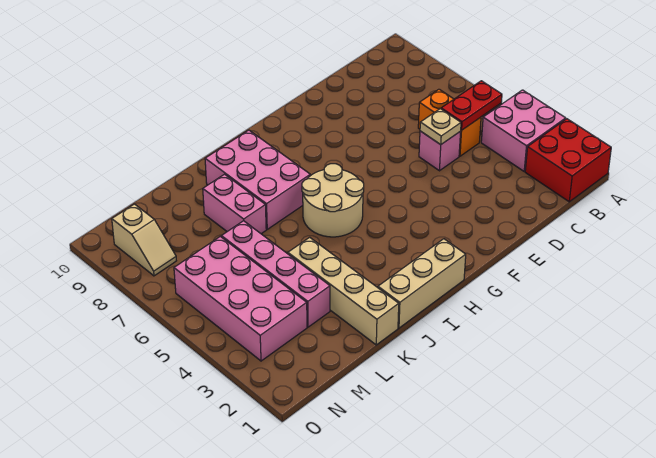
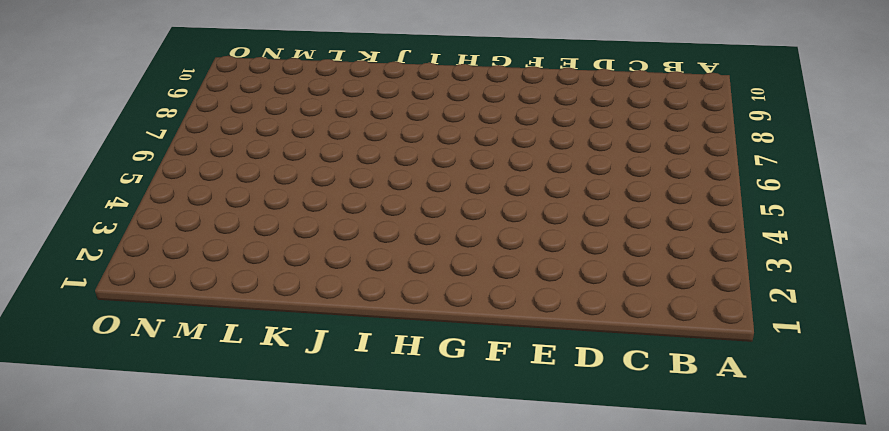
none -> red brick A1:B2 level 1
none -> pink brick A3:B4 level 1
none -> orange brick C5:C6 level 1

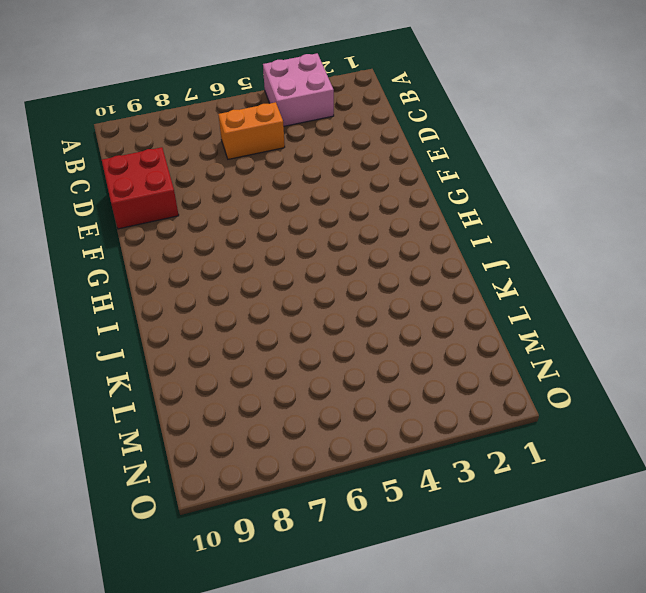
red brick D9:E10 level 1 -> red brick A1:B2 level 1
none -> pink brick D5 level 1
none -> tan brick H1:J1 level 1
none -> tan round brick H5:I6 level 1

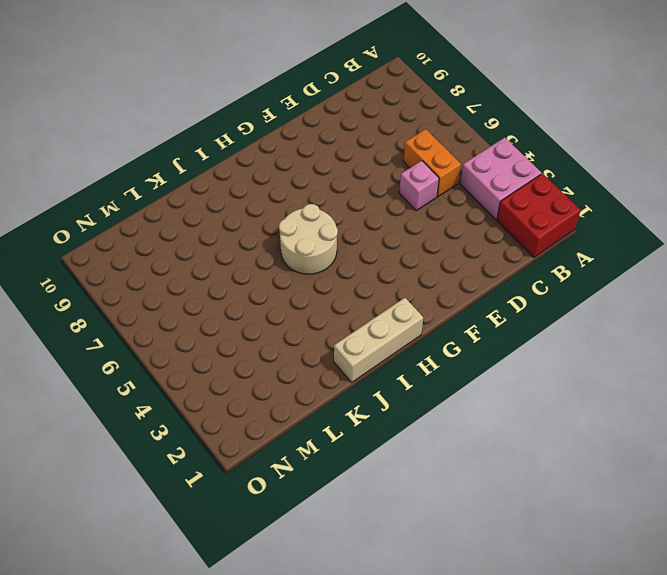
none -> pink brick I7:J9 level 1
none -> tan brick K1:K4 level 1
none -> pink brick K7:K8 level 1

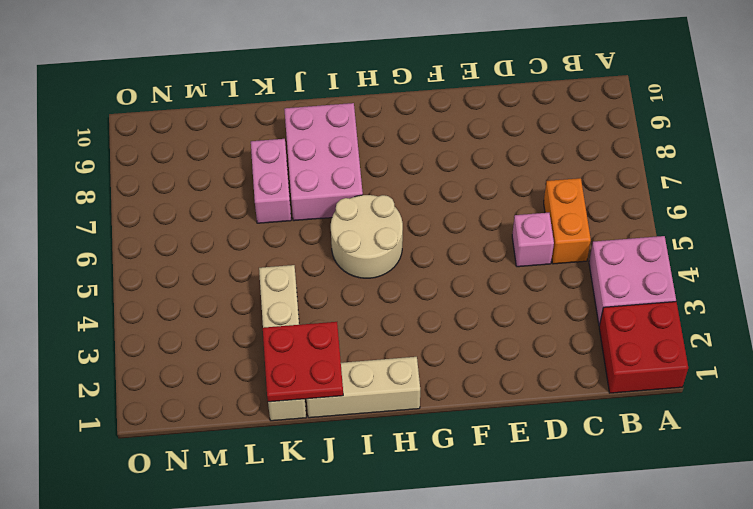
red plate J1:K2 level 2 -> none
none -> pink brick L3:L6 level 1
none -> pink brick M3:N6 level 1
none -> tan slope N8:N9 level 1 top 9

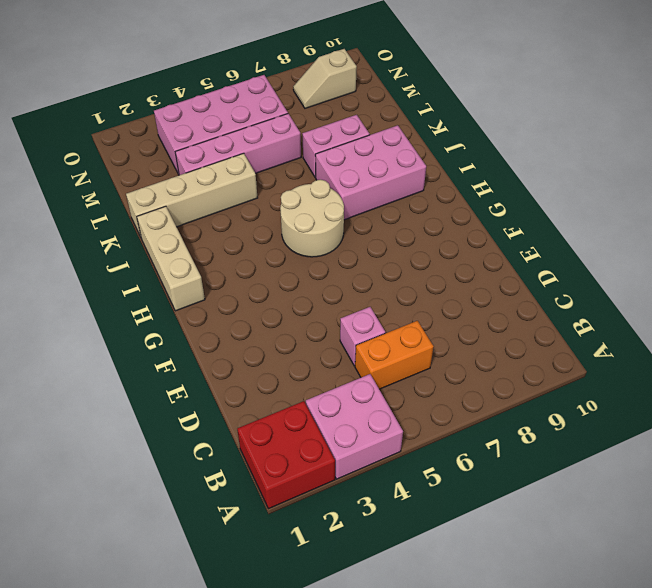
none -> red plate B5:C5 level 2
none -> tan plate D5 level 2

